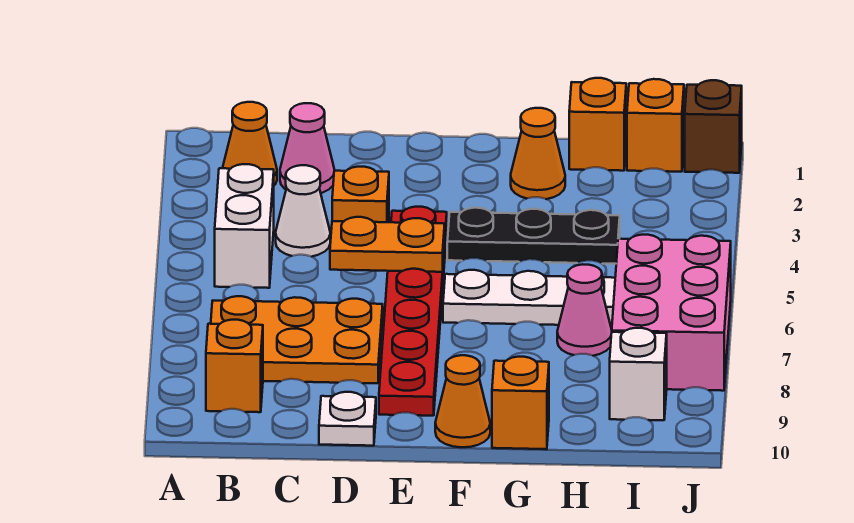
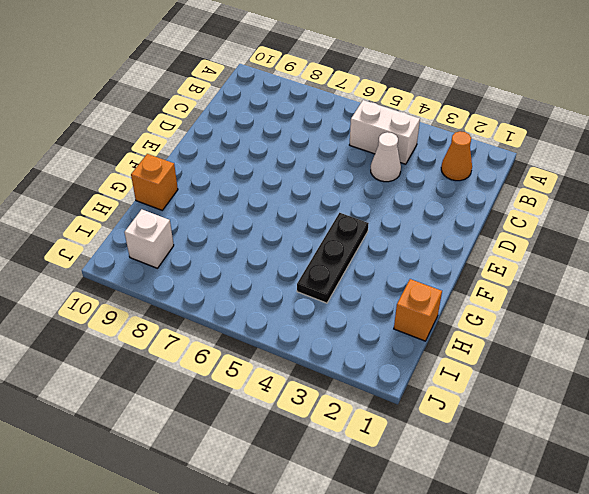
none -> orange plate B7:D8 level 1
none -> orange brick B9 level 1
none -> pink cone C2 level 1

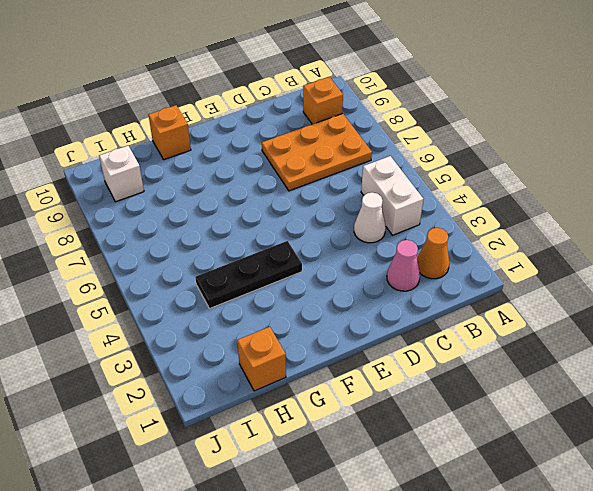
none -> orange brick D4 level 1
none -> white plate D10 level 1
none -> red plate E4:E9 level 1

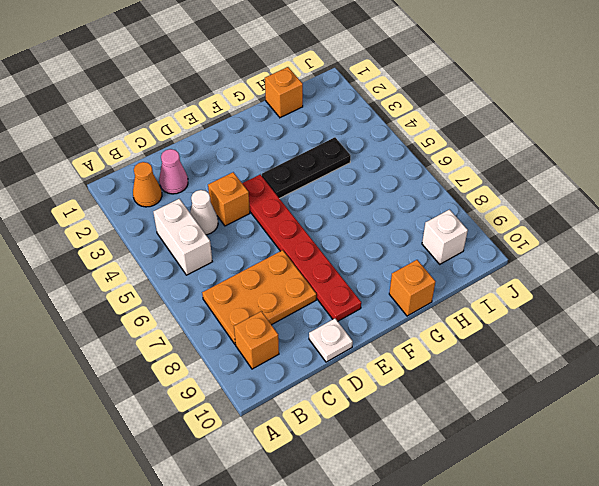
none -> white plate F6:H6 level 1
none -> orange cone F10 level 1
none -> orange cone G2 level 1

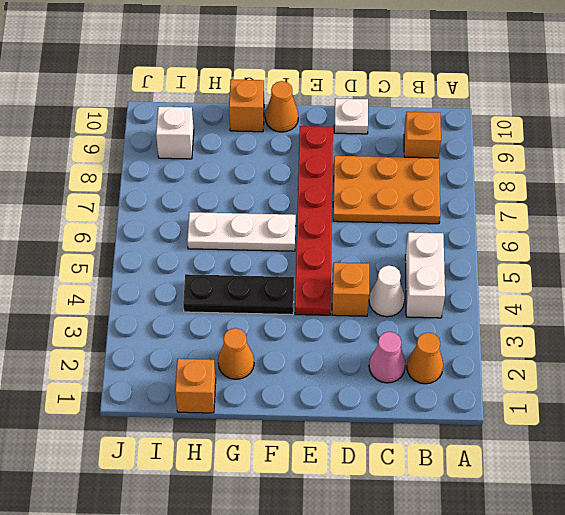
none -> pink cone H7 level 1
none -> orange brick I1 level 1
none -> pink brick I6:J8 level 1

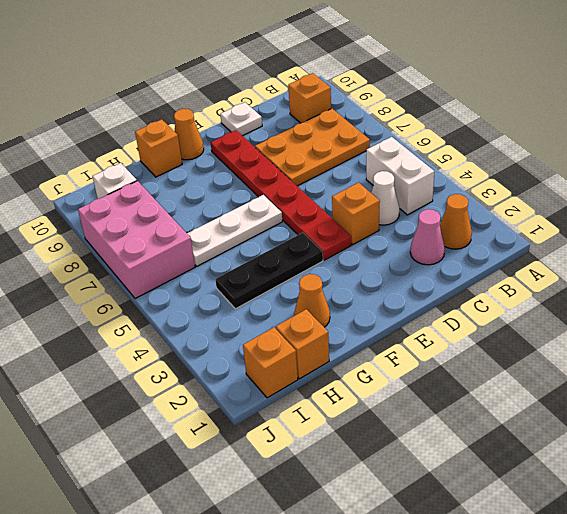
none -> pink cone H7 level 1
none -> brown brick J1 level 1
none -> orange plate D5:E5 level 2

